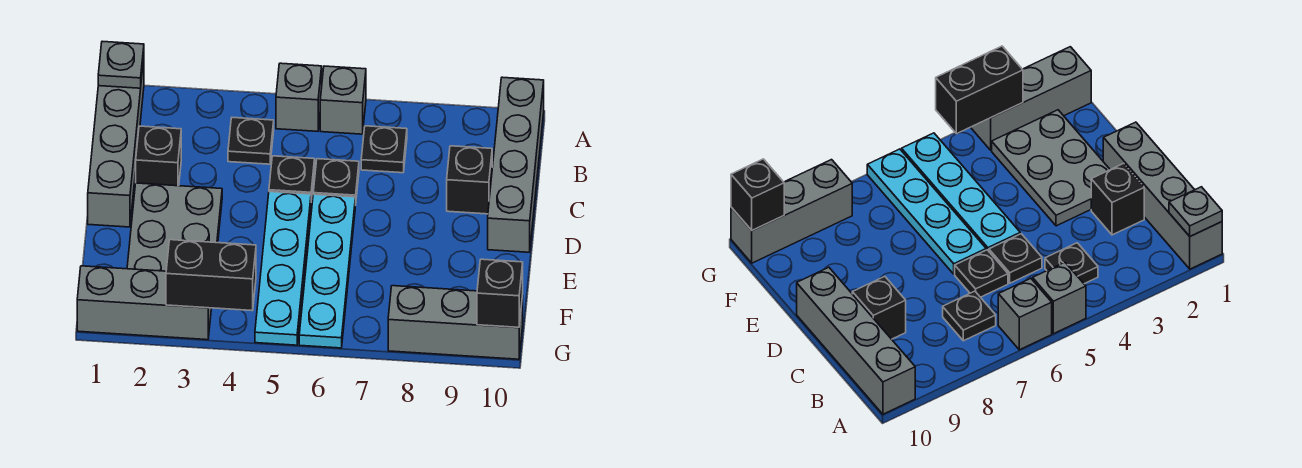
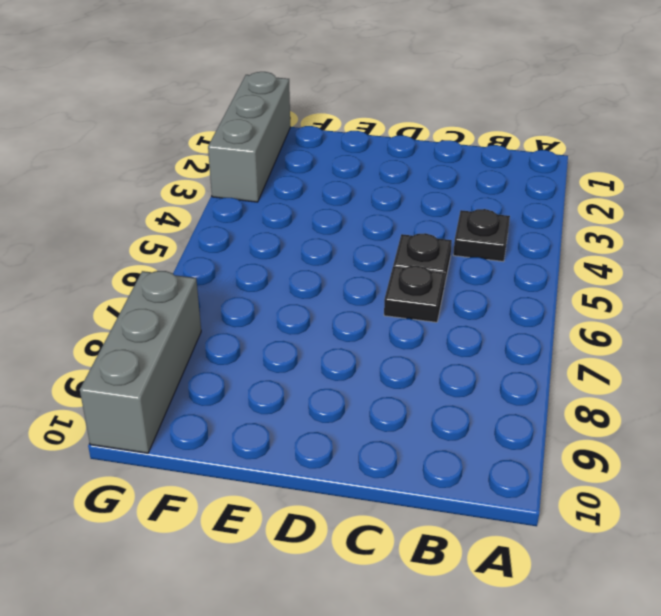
none -> grey brick A1:D1 level 1
none -> grey brick A5 level 1
none -> grey brick A6 level 1

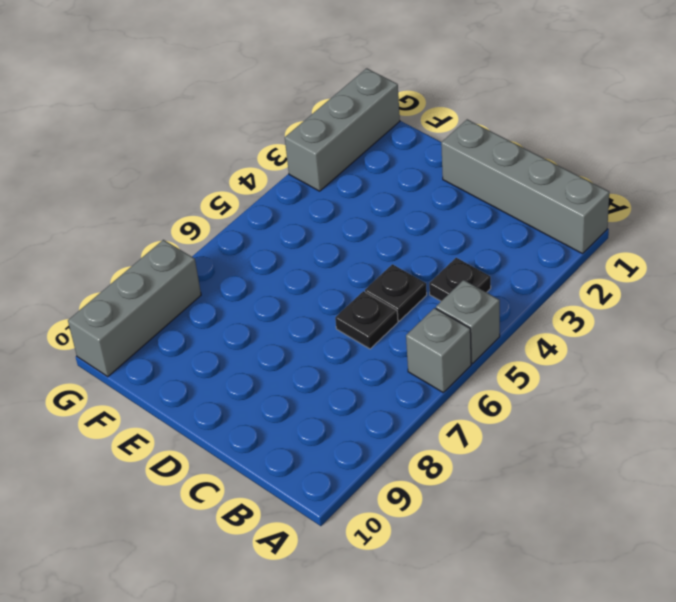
none -> grey brick A10:D10 level 1
none -> black plate B7 level 1
none -> black brick C2 level 1

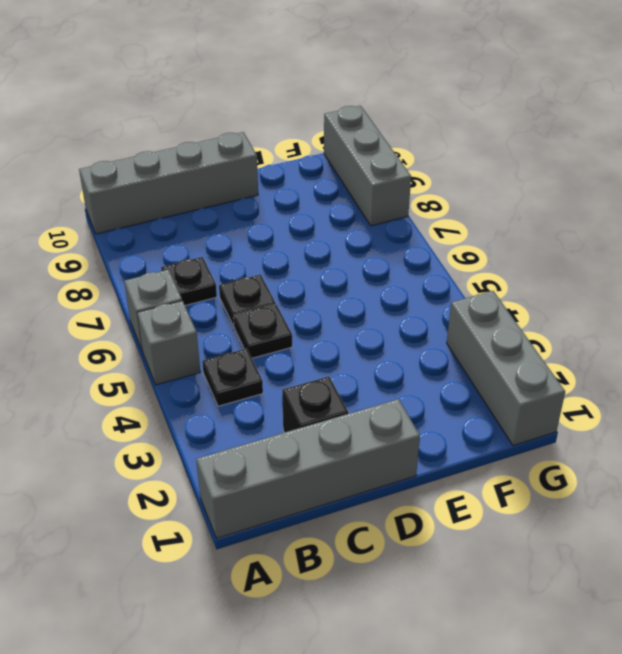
none -> black brick C9 level 1
none -> grey plate D2:F3 level 1
none -> cyan plate D5:G5 level 1

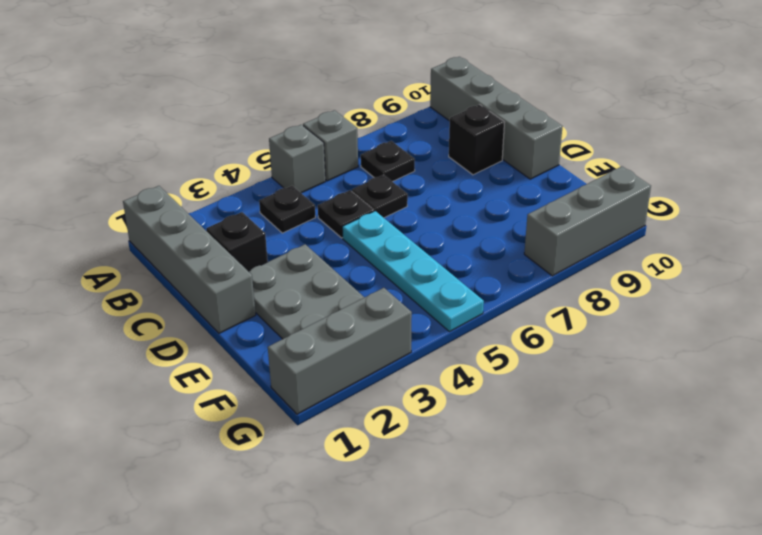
none -> cyan plate D6:G6 level 1
none -> grey plate A1 level 2
none -> black brick G3:G4 level 2

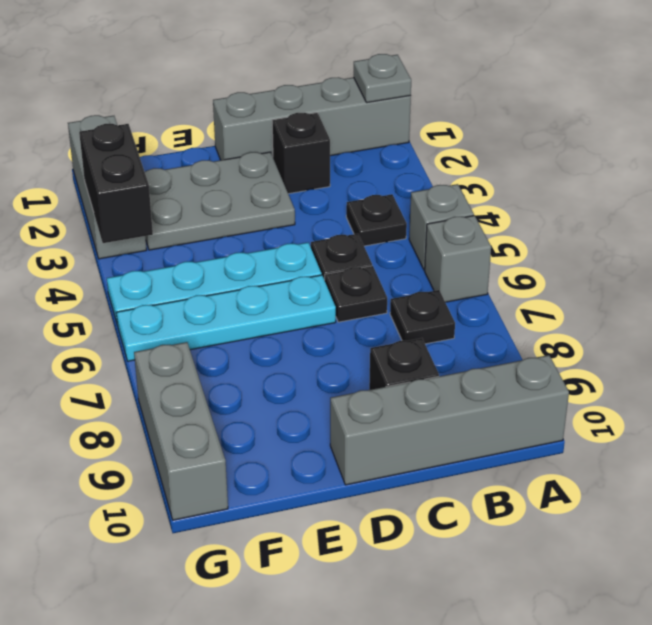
none -> black brick G10 level 2

